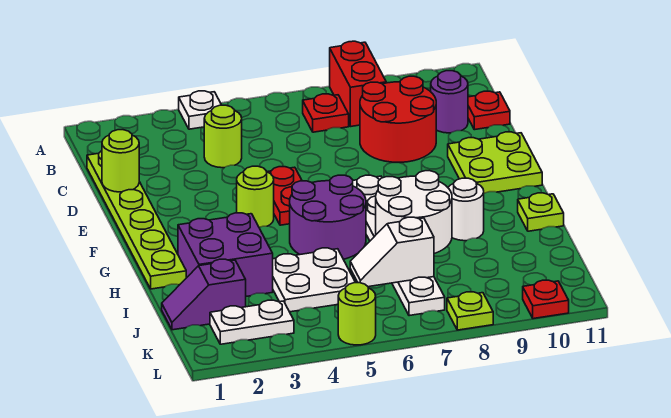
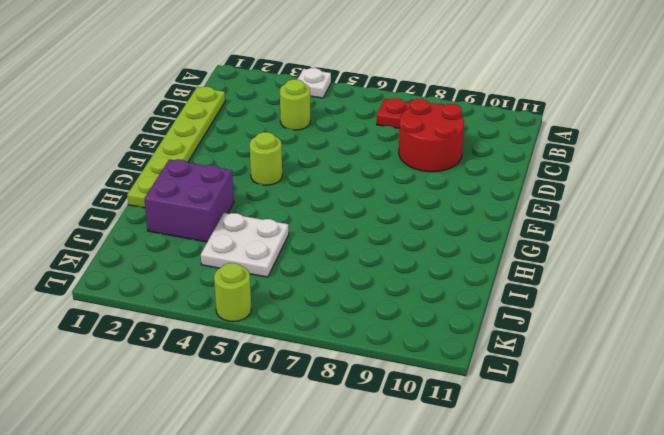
none -> red brick A8:B8 level 1
none -> purple round brick C10 level 1
none -> red plate C11 level 1

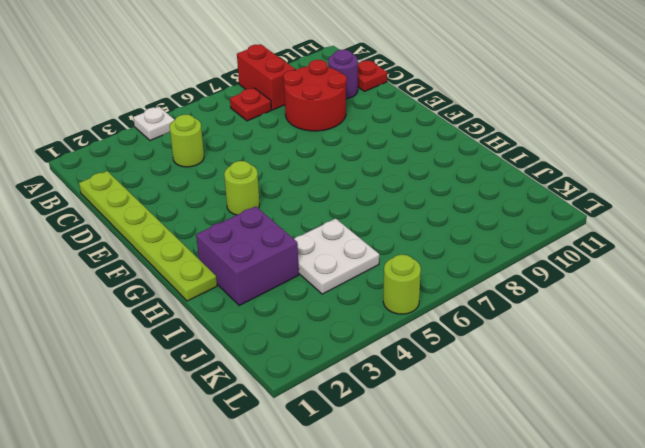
none -> red plate E5:F5 level 1
none -> lime plate E10:F11 level 1
none -> white plate F7:K7 level 1

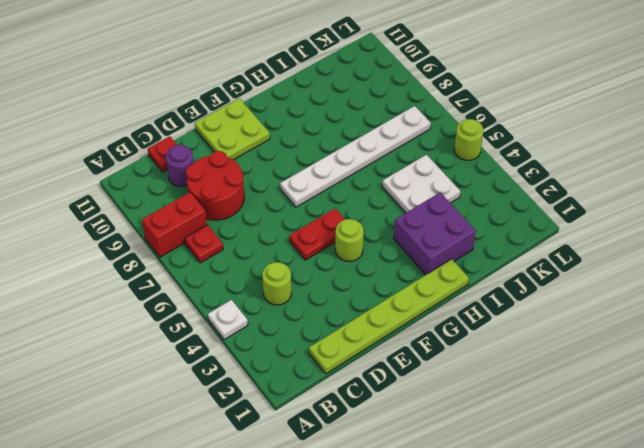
none -> purple round brick G5:H6 level 1
none -> white round brick H9 level 1
none -> lime plate H11 level 1

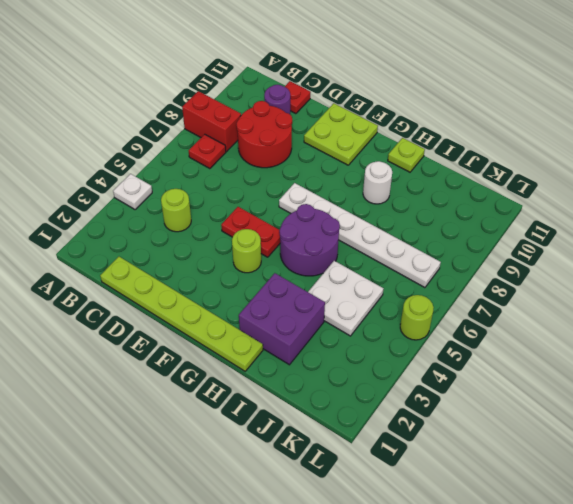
none -> purple slope J1:J2 level 1 top 2
none -> white plate K2:K3 level 1
none -> lime plate L8 level 1

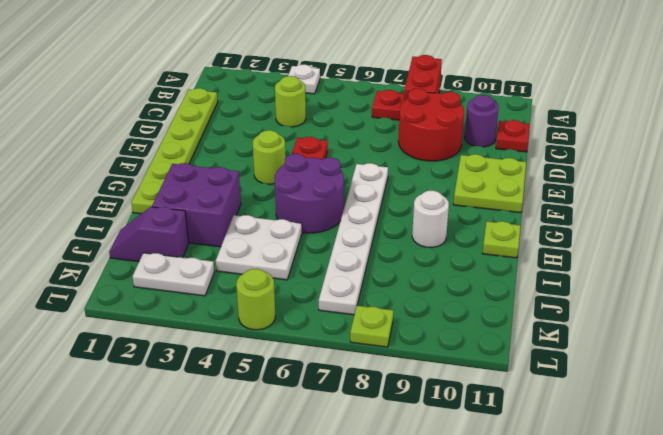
none -> red plate L10 level 1
none -> lime round brick D1 level 2
none -> white round brick H7:I8 level 2

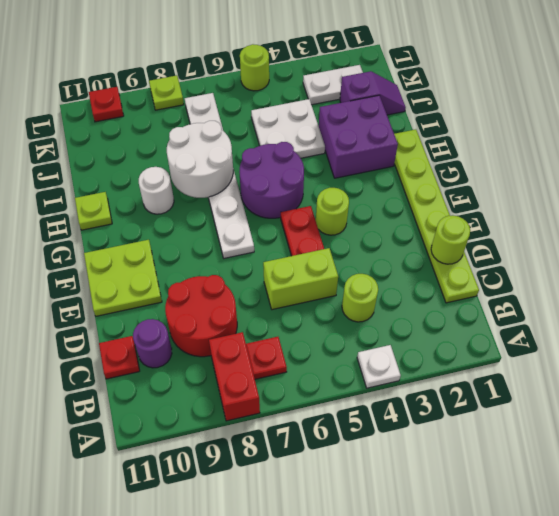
lime brick D5:D6 level 1 -> none
none -> white slope J6:J7 level 2 top 7

